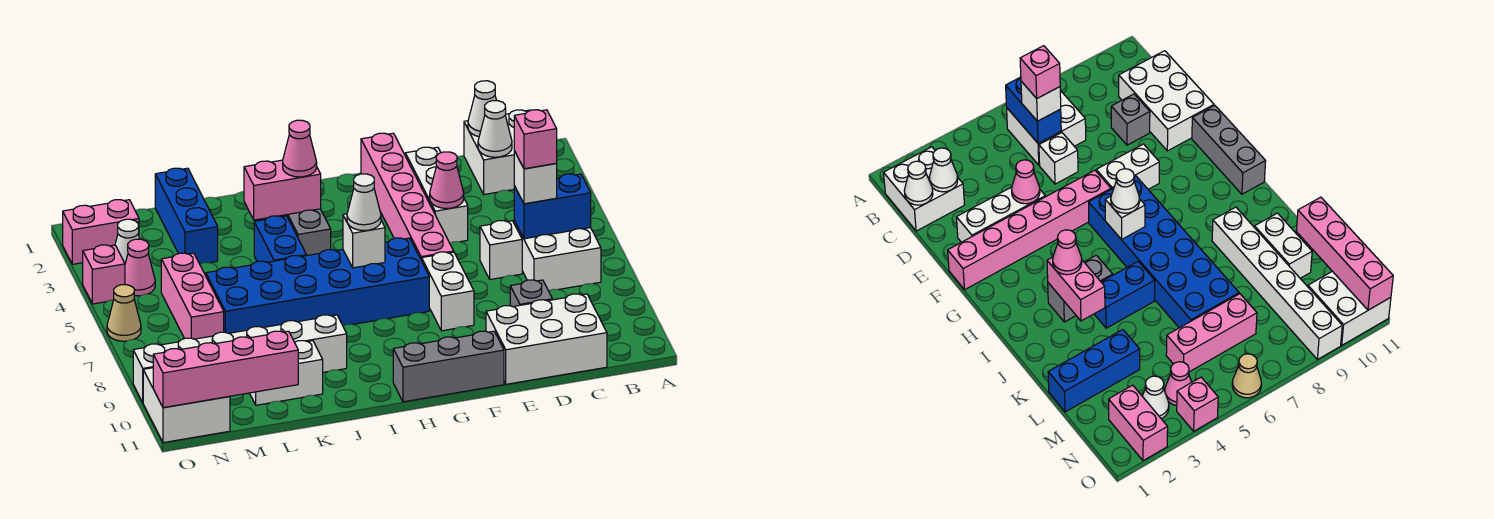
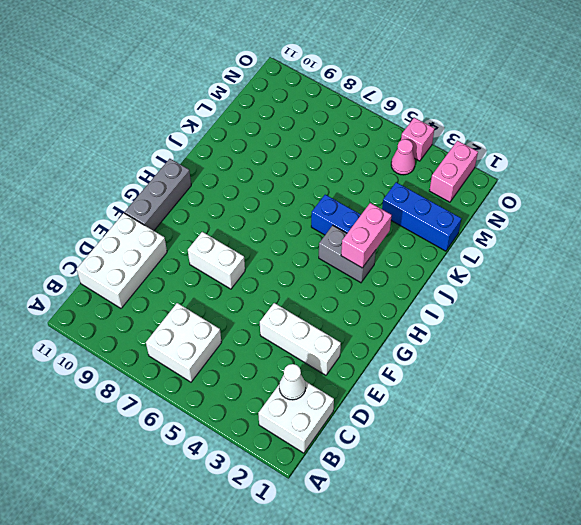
none -> white brick D6 level 1
none -> grey brick D9 level 1
none -> pink brick F1:F6 level 1
none -> blue brick G6:L7 level 1

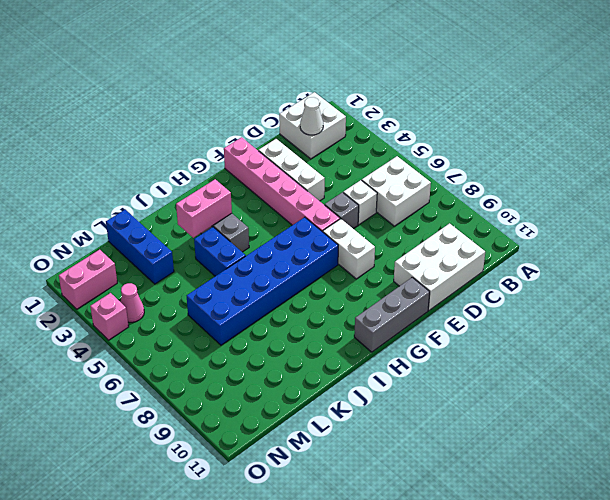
grey brick E6 level 1 -> grey brick D9 level 1
none -> white brick J9:O9 level 1
none -> white brick K10:L10 level 1
none -> pink brick M5:M7 level 1
none -> white cone N3 level 1

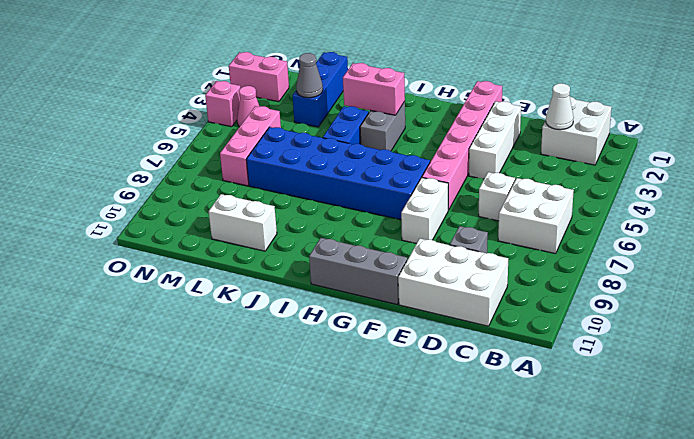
grey cone L3 level 2 -> none
none -> white brick J9:O9 level 1
none -> white cone N3 level 1
none -> white brick N10:O11 level 1
none -> tan cone O6 level 1

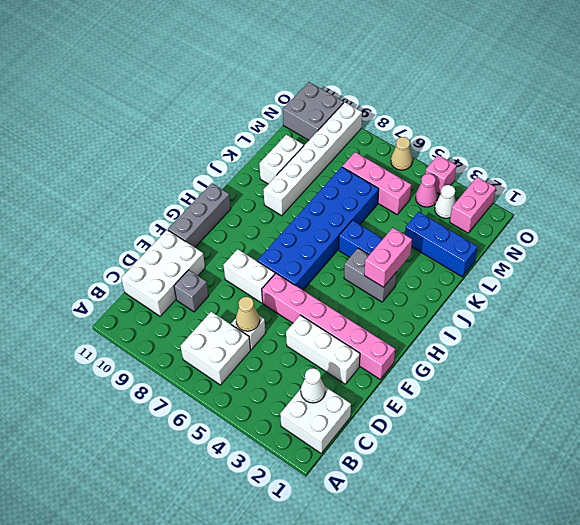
tan cone D6 level 2 -> none
grey brick N10:O11 level 1 -> white brick N10:O11 level 1
none -> blue brick B6:C6 level 2
none -> white cone C1 level 2
none -> pink cone E4 level 2
none -> white brick H6 level 2

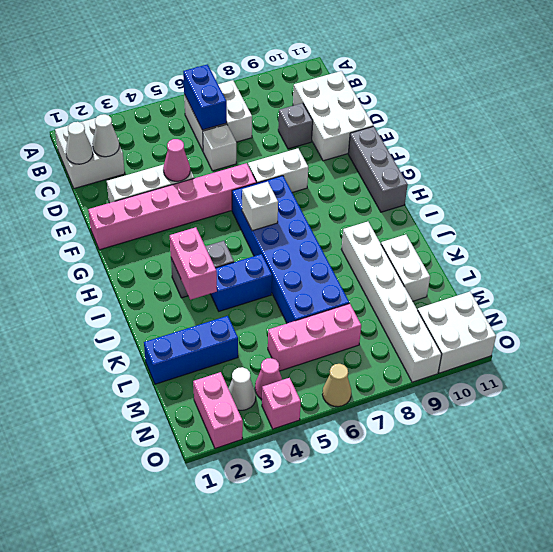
none -> pink brick L11:O11 level 2
none -> white brick C6 level 3
none -> white cone H6 level 3
none -> pink cone I3 level 3

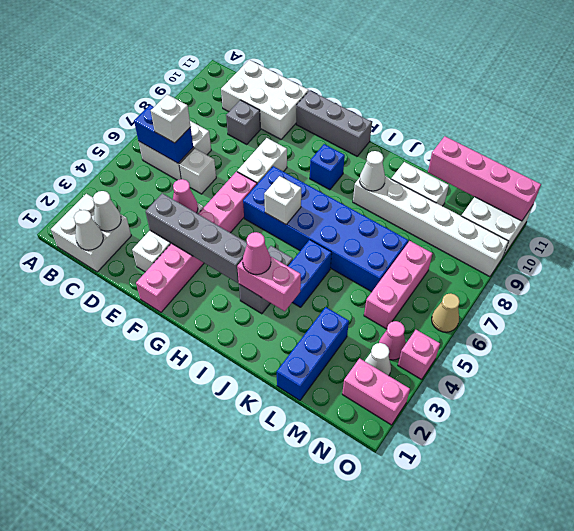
grey brick E3:H3 level 2 -> none
blue brick H9 level 1 -> none
white cone J9 level 2 -> white cone H6 level 3
none -> pink brick C6 level 4

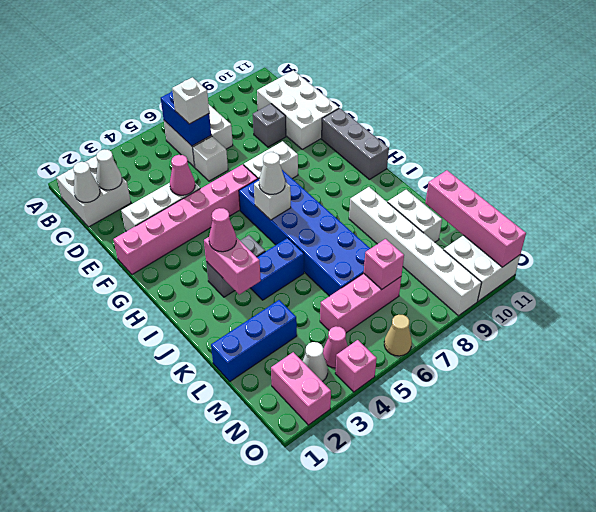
pink brick M7 level 2 -> pink brick C6 level 4

